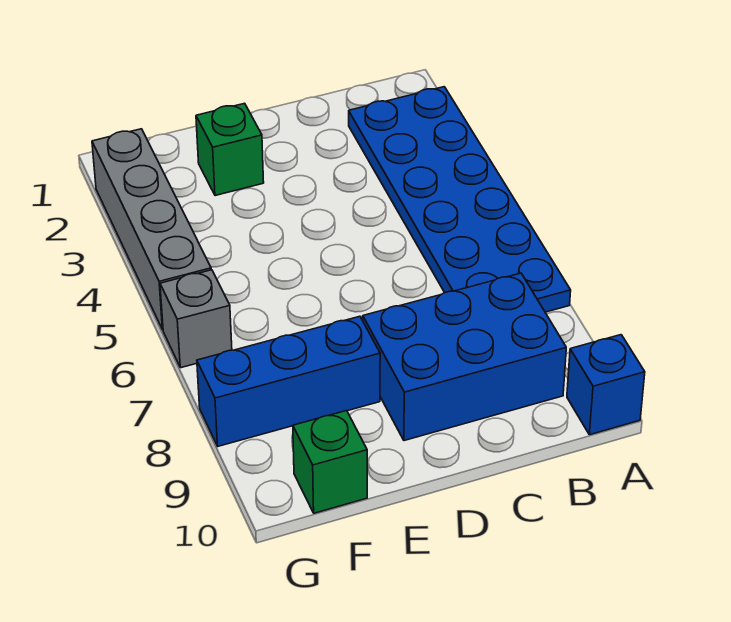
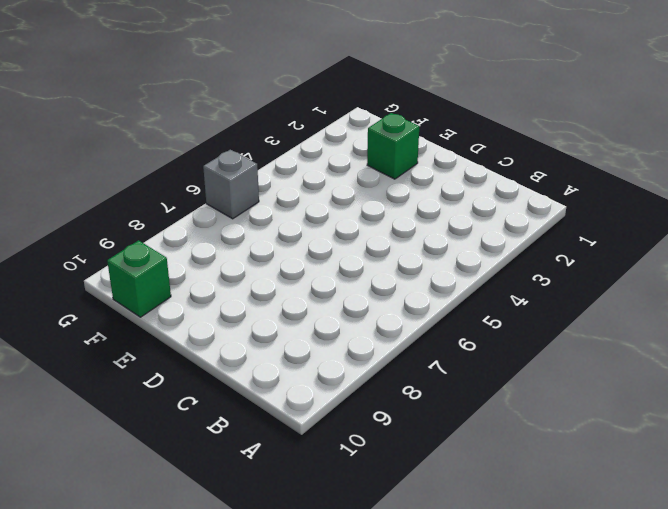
none -> blue plate A2:B7 level 1
none -> blue brick A10 level 1

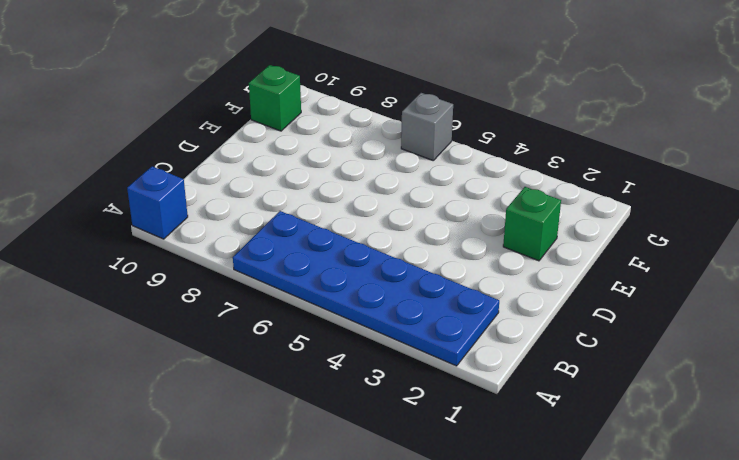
none -> blue brick B8:D9 level 1
none -> blue brick E8:G8 level 1

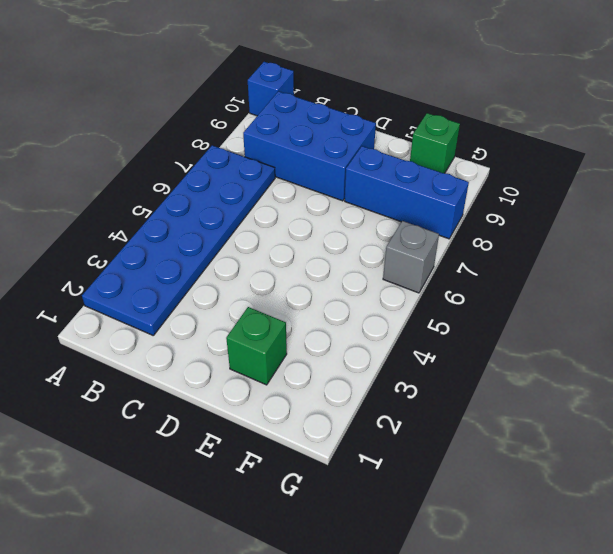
none -> grey brick G2:G5 level 1

